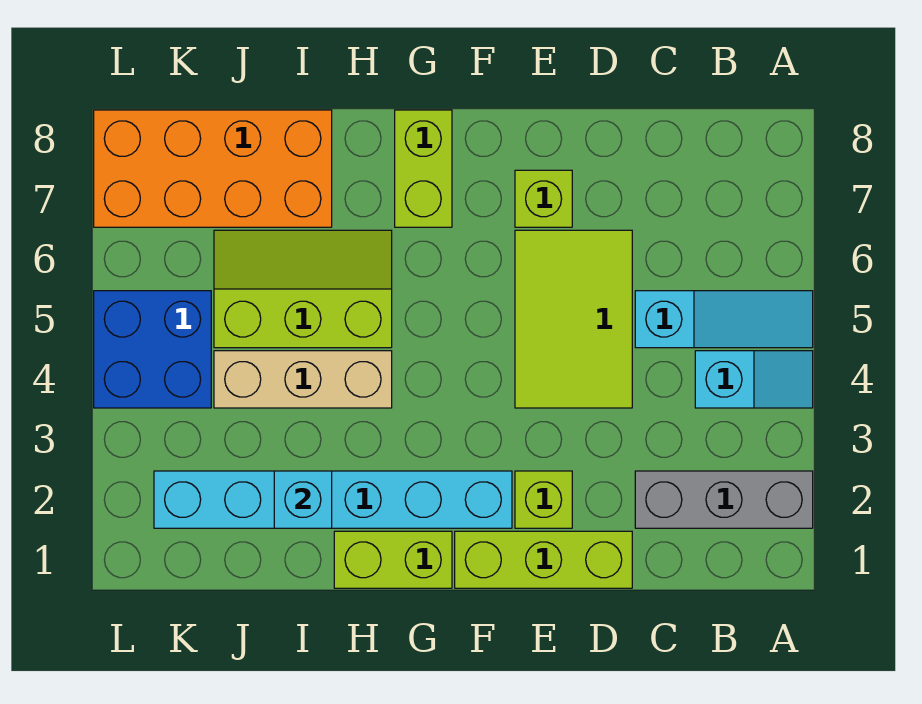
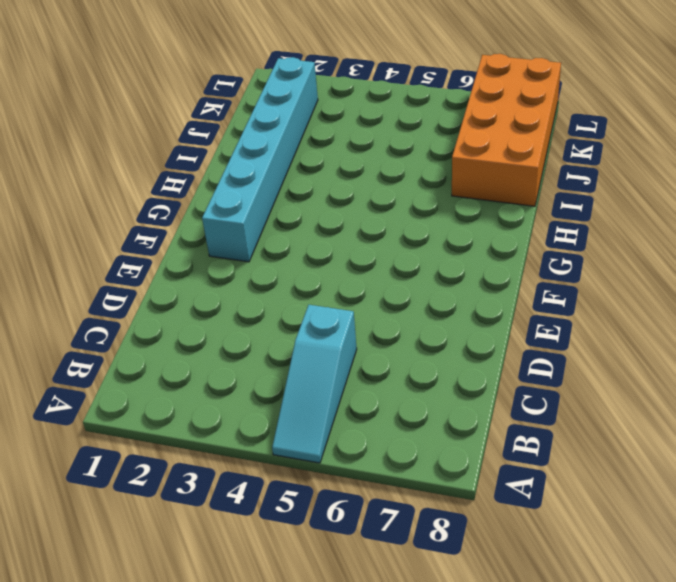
none -> grey brick A2:C2 level 1
none -> cyan slope A4:B4 level 1 top B
none -> lime brick D1:F1 level 1

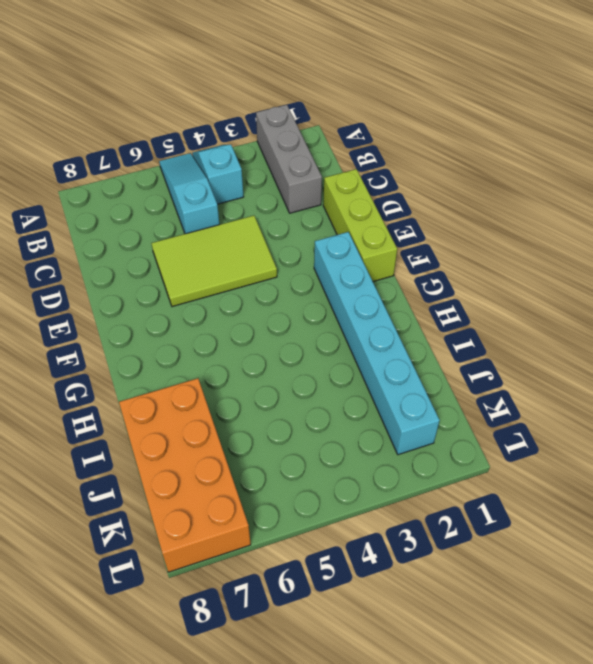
none -> lime brick E2 level 1
none -> lime brick E7 level 1
none -> lime brick G1:H1 level 1

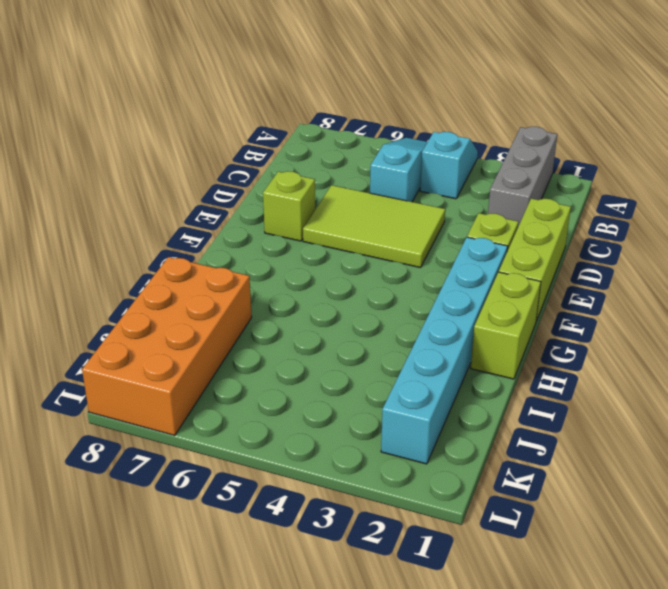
none -> lime brick G7:G8 level 1
none -> tan brick H4:J4 level 1
none -> lime slope H5:J6 level 1 top 5

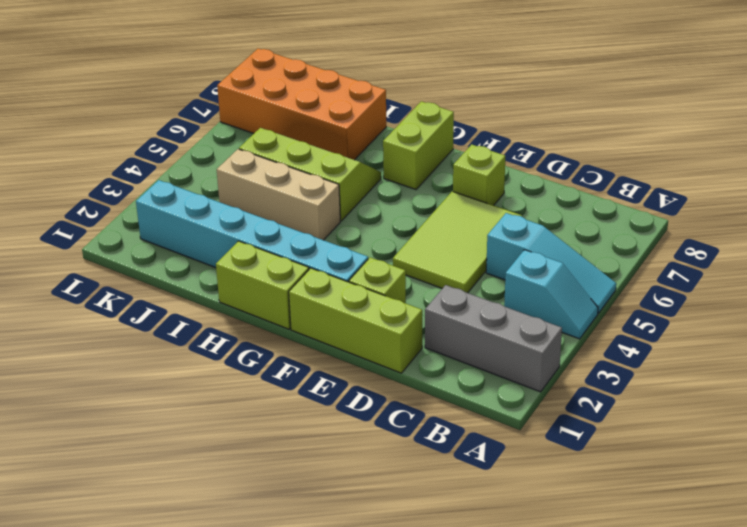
none -> blue brick K4:L5 level 1
none -> cyan brick I2 level 2

